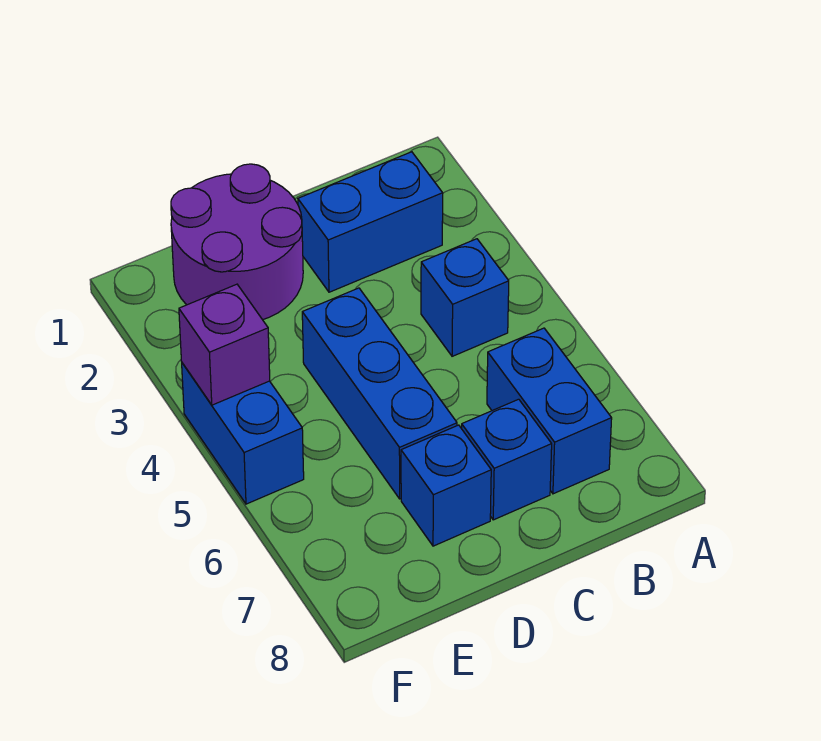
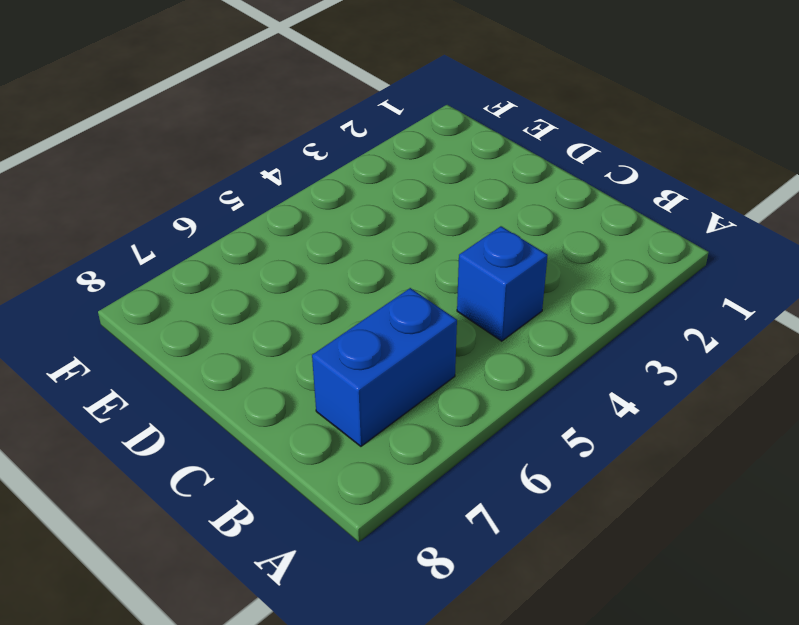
none -> blue brick B2:C2 level 1
none -> blue brick C7 level 1

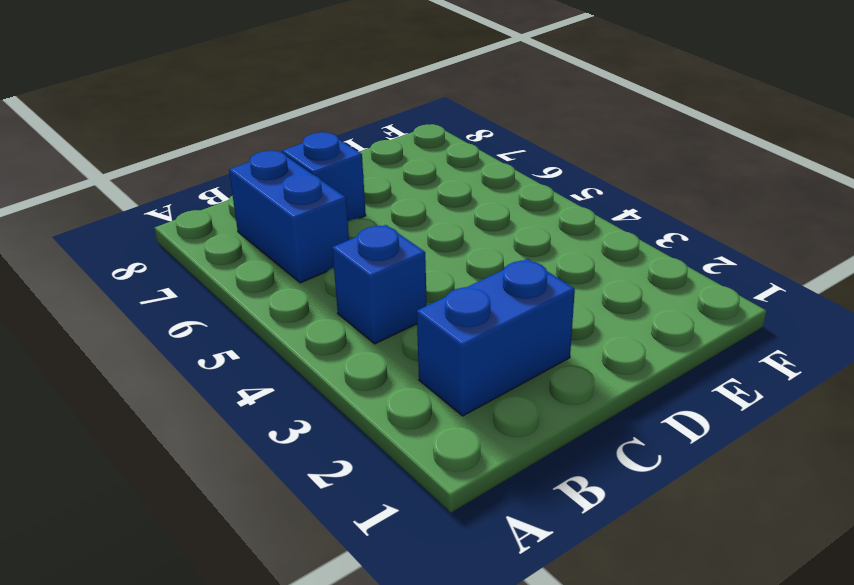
none -> purple round brick D1:E2 level 1
none -> blue brick D4:D6 level 1

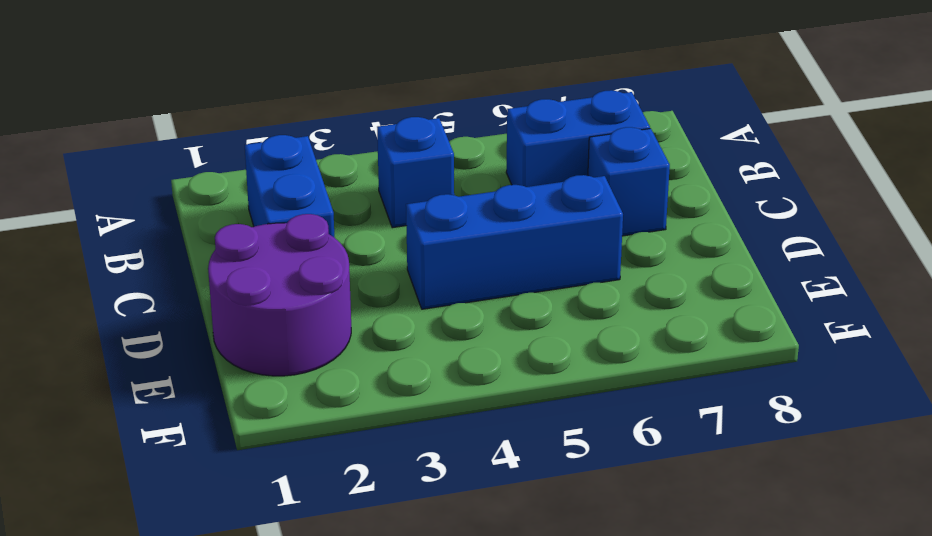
none -> blue brick D7 level 1
none -> blue brick F4:F5 level 1

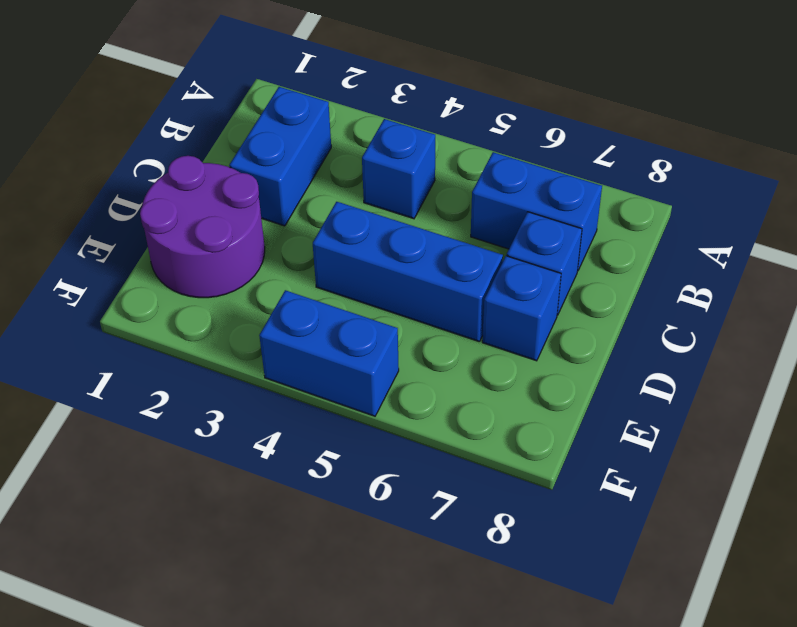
none -> purple brick F4 level 2

